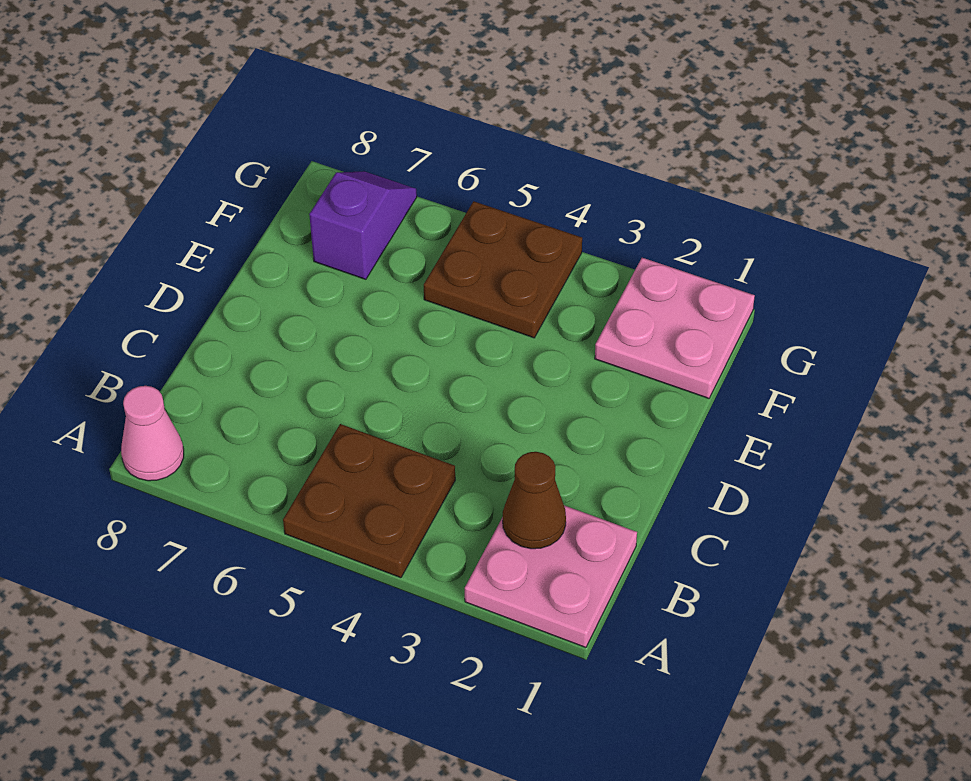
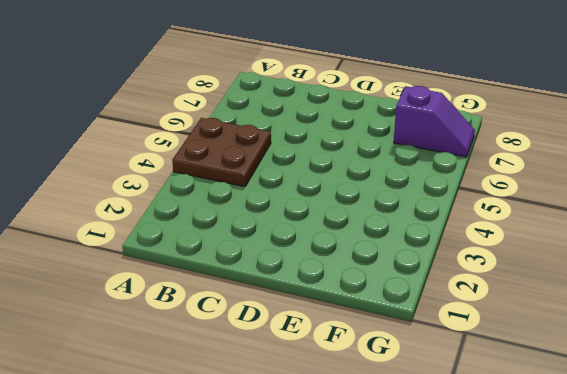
none -> pink plate A1:B2 level 1
none -> pink cone A8 level 1

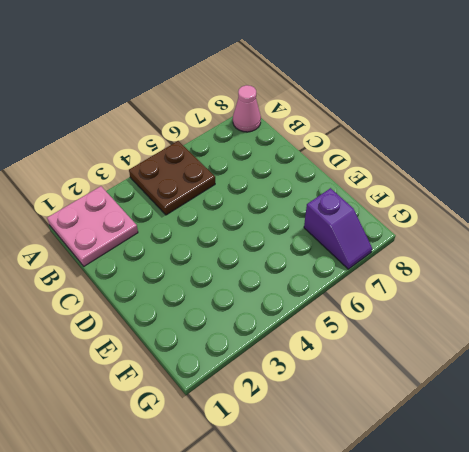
none -> pink plate F1:G2 level 1
none -> brown plate F4:G5 level 1

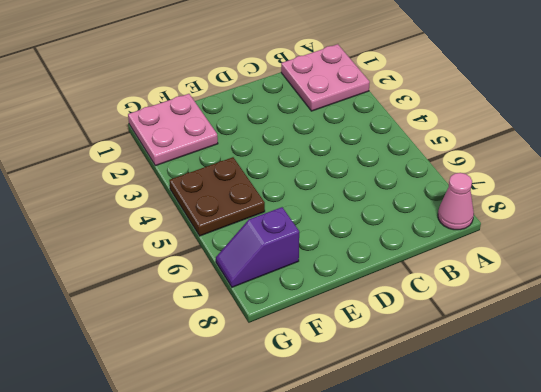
none -> brown plate A4:B5 level 1
none -> brown cone B2 level 2

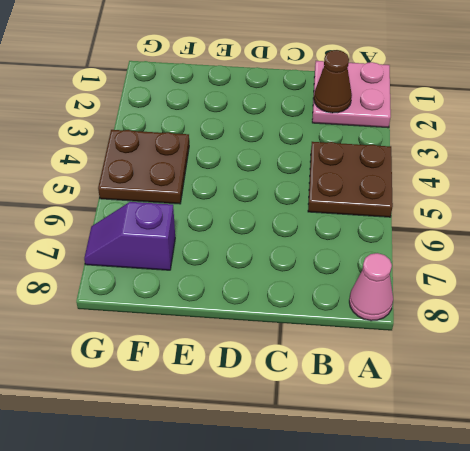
none -> pink plate F1:G2 level 1

